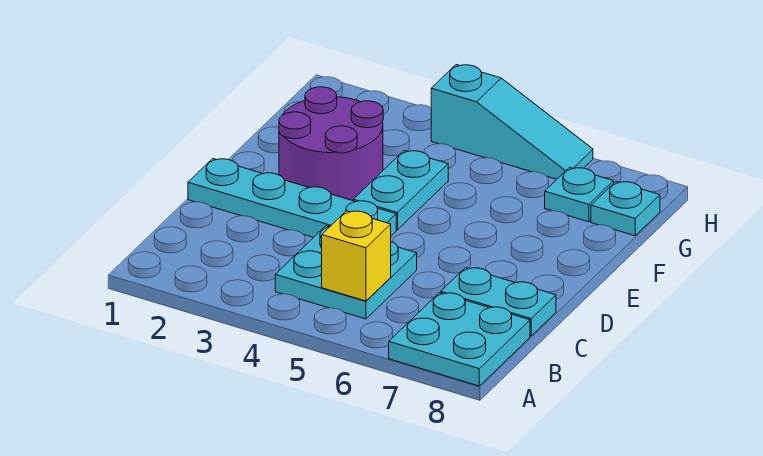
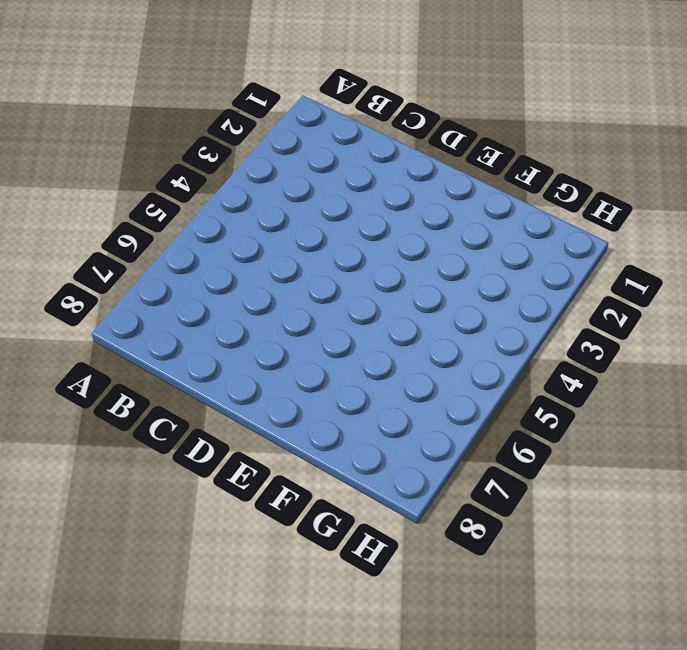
none -> cyan plate A7:B8 level 1
none -> cyan plate B4:C5 level 1

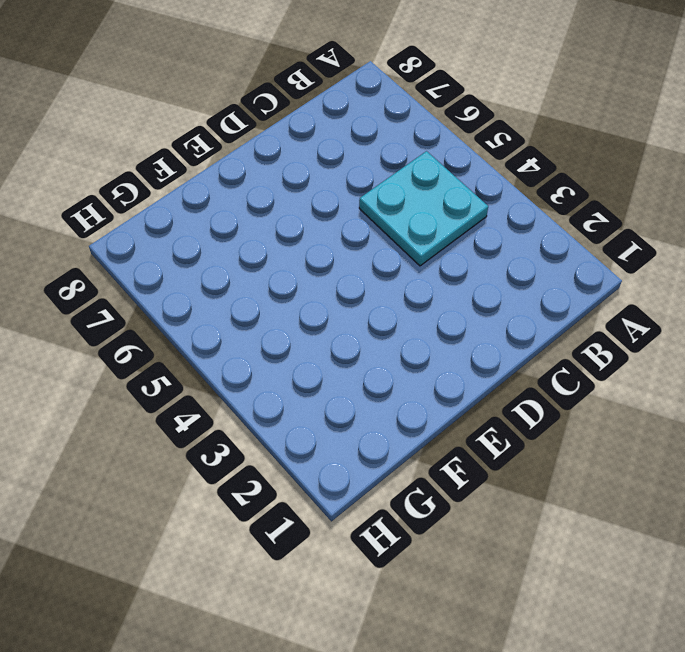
none -> cyan plate A7:B8 level 1
none -> cyan plate C7:C8 level 1

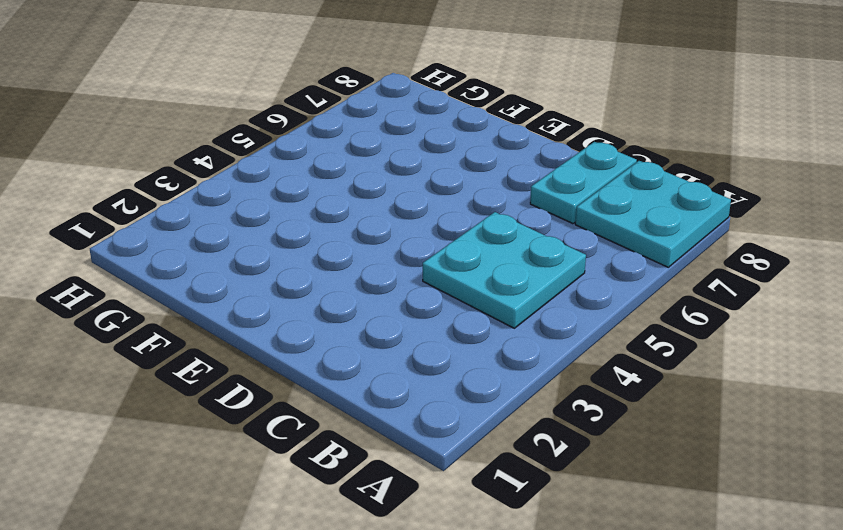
none -> cyan plate D1:D4 level 1
none -> purple round brick E2:F3 level 1

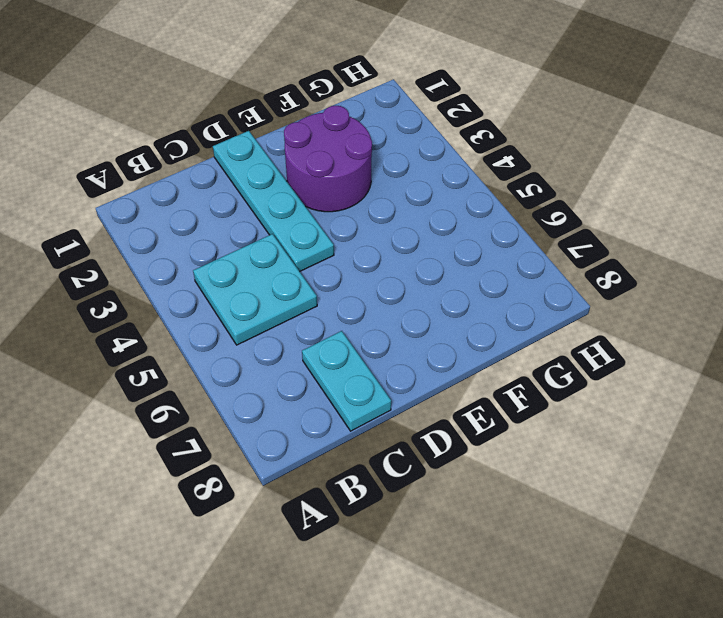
none -> cyan plate A7:B8 level 1
none -> cyan plate E4:F4 level 1

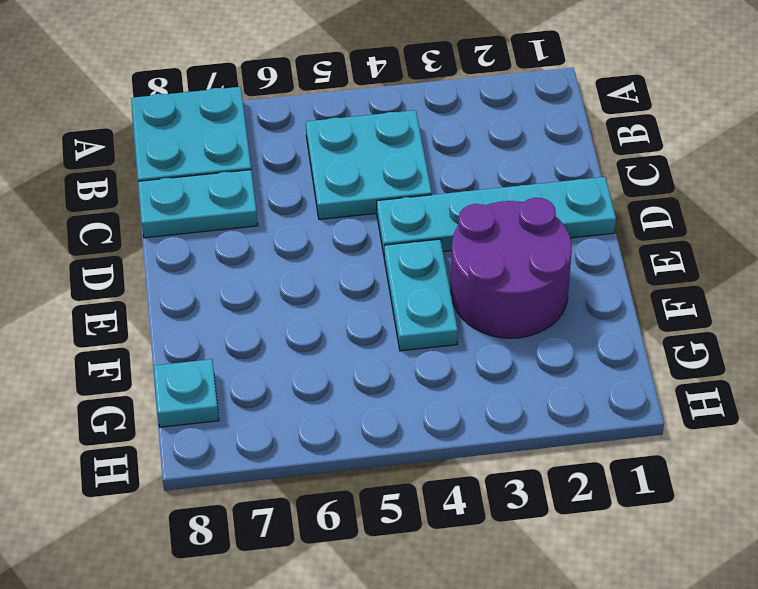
none -> cyan plate G7 level 1
none -> cyan slope H4:H6 level 1 top 4

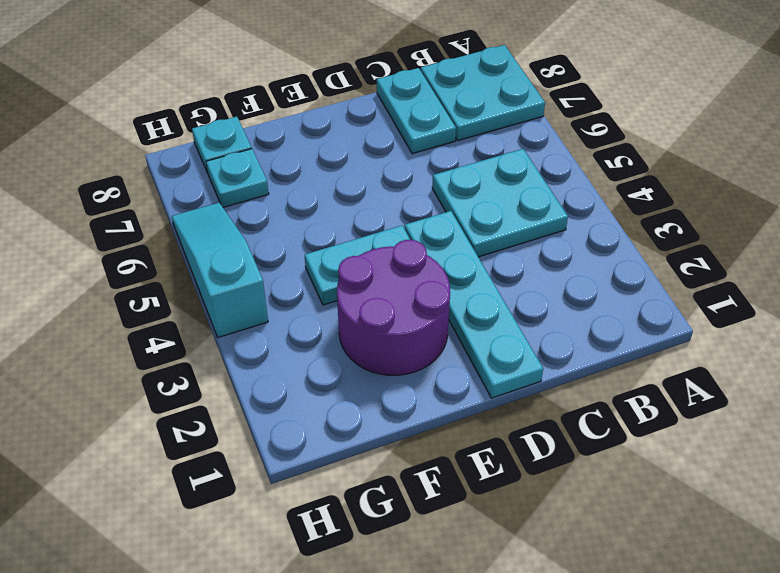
none -> yellow brick B5 level 2

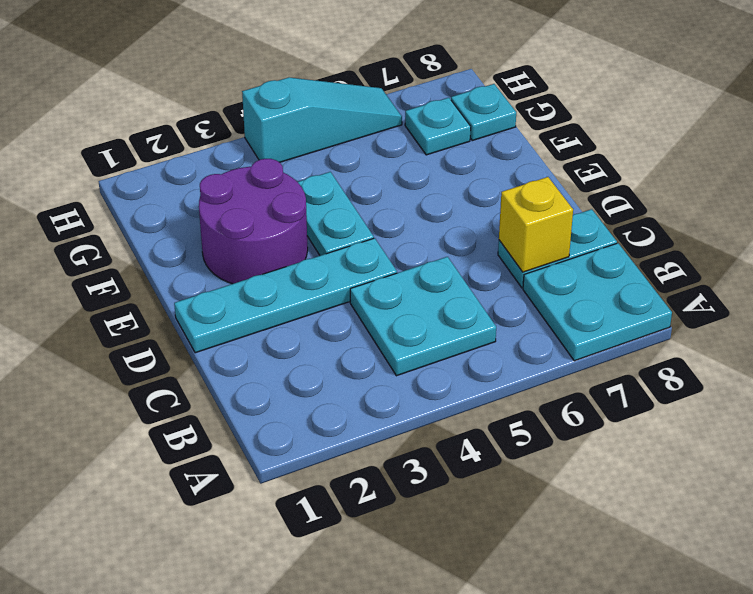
yellow brick C7 level 2 -> yellow brick B5 level 2

